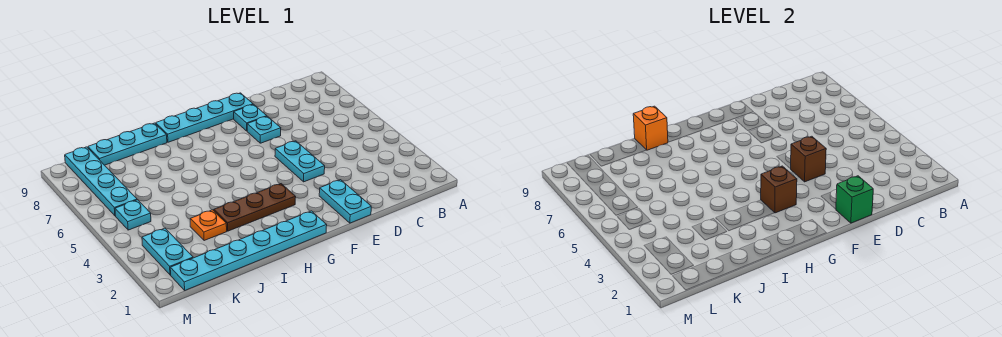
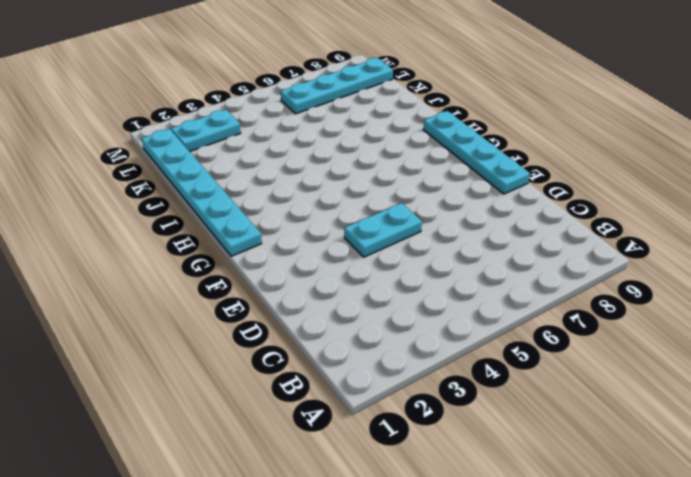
none -> cyan plate E1:E2 level 1
none -> cyan plate E7 level 1
none -> cyan plate E8 level 1

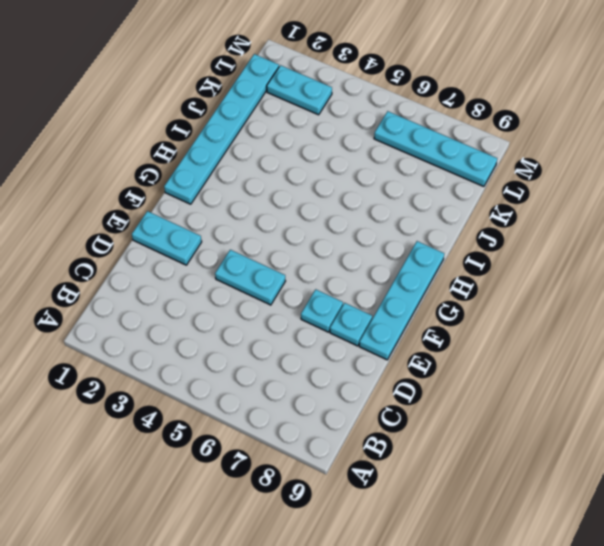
none -> brown plate G3:I3 level 1
none -> cyan plate I9:K9 level 1
none -> orange plate J3 level 1

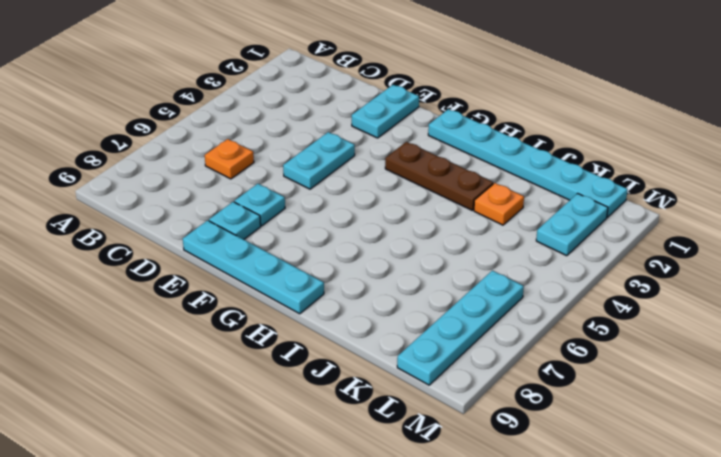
orange plate C6 level 1 -> none
none -> cyan plate I9:K9 level 1
none -> cyan plate L5 level 1
none -> green brick E1 level 2

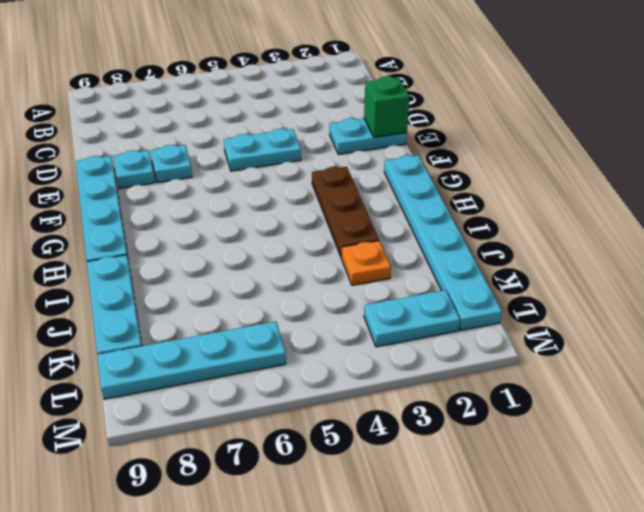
none -> cyan plate L5 level 1
none -> brown brick E4 level 2
none -> brown brick G3 level 2

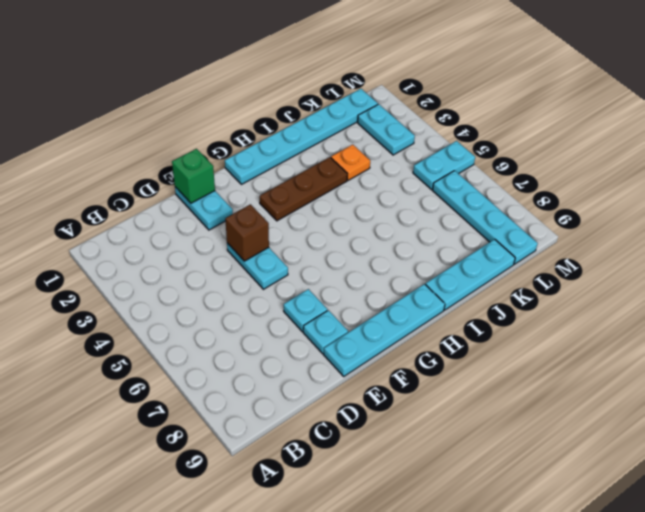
cyan plate L5:M5 level 1 -> cyan plate L5 level 1
none -> brown brick G3 level 2
none -> orange brick I9 level 2

